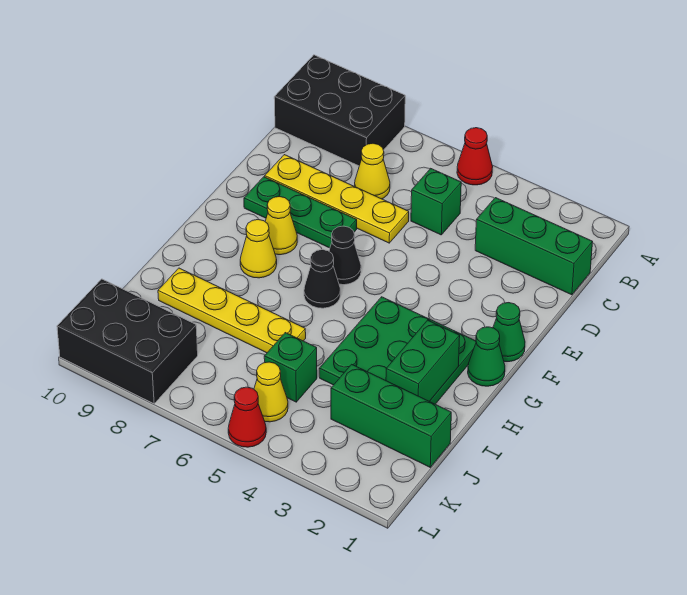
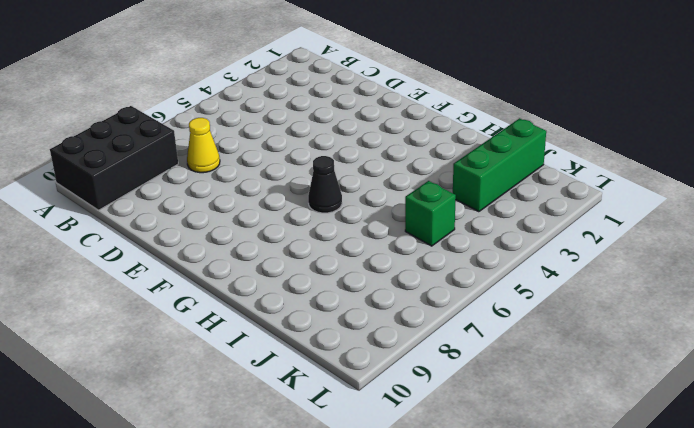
none -> red cone A5 level 1
none -> green brick C1:C3 level 1
none -> green brick C5 level 1

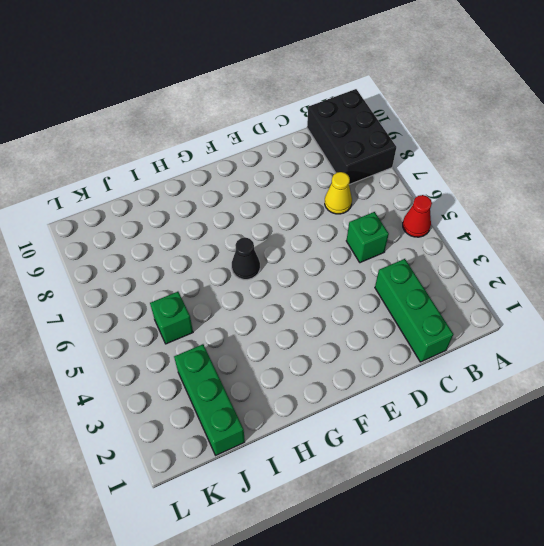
none -> yellow plate D6:D9 level 1
none -> green plate E7:E9 level 1
none -> green cone F1 level 1

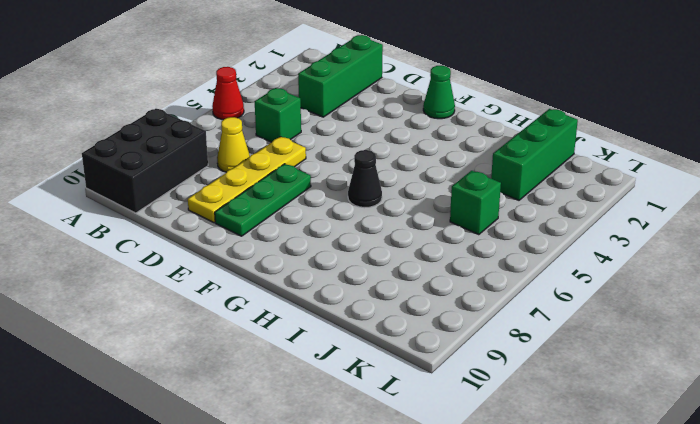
none -> black cone F6 level 1
none -> yellow cone F8 level 1
none -> green cone G1 level 1

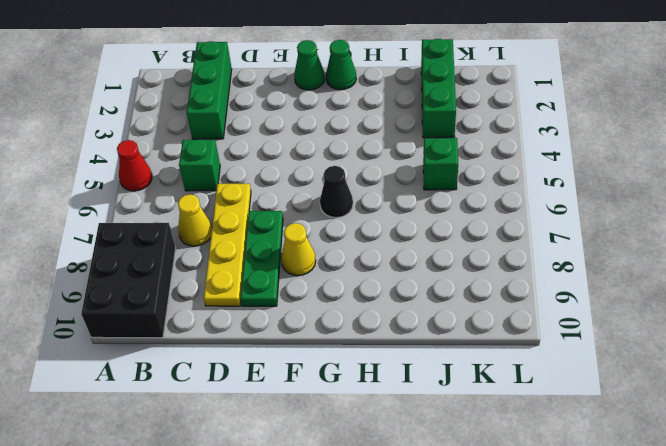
none -> black cone F6 level 1
none -> green plate G2:I4 level 1
none -> yellow cone G8 level 1

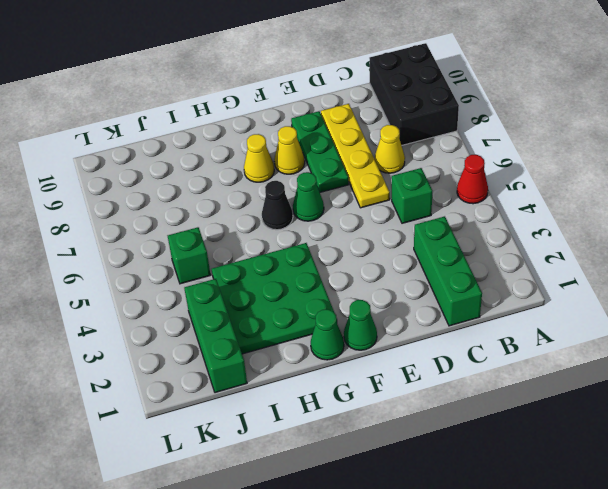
green cone F6 level 1 -> black cone F6 level 1
none -> yellow plate I6:I9 level 1
none -> yellow cone K5 level 1
none -> black brick K8:L10 level 1

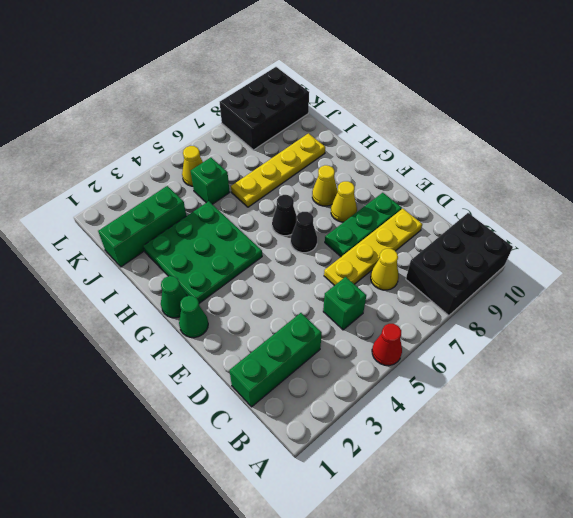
none -> red cone L5 level 1
none -> green brick H2:I2 level 2

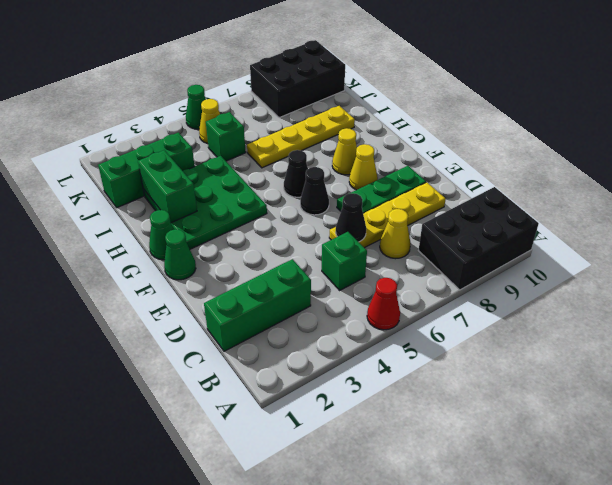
black cone D6 level 2 -> none
green cone L5 level 1 -> red cone L5 level 1

